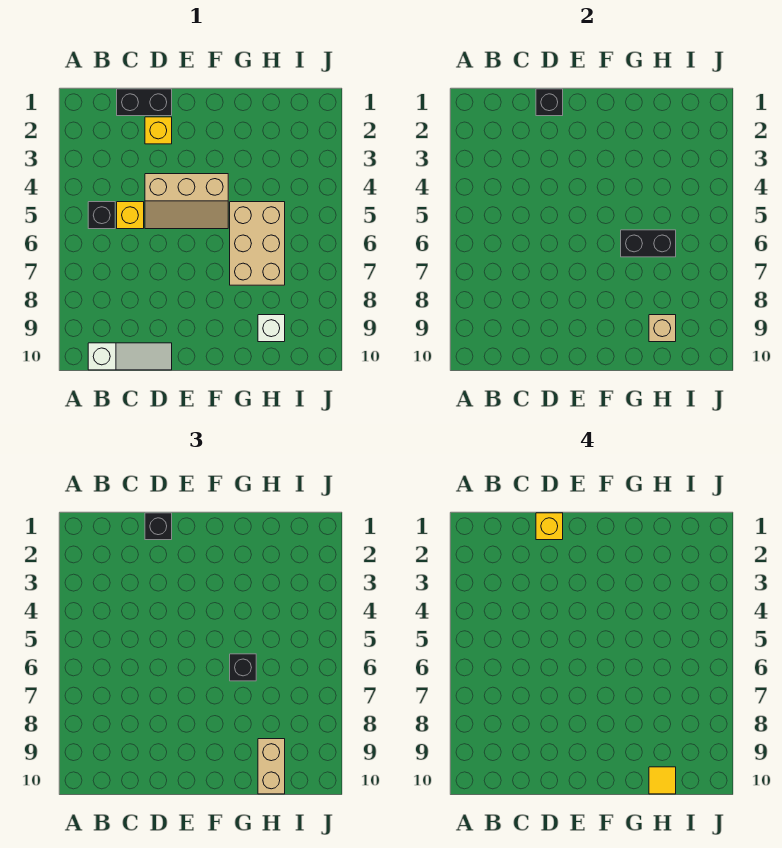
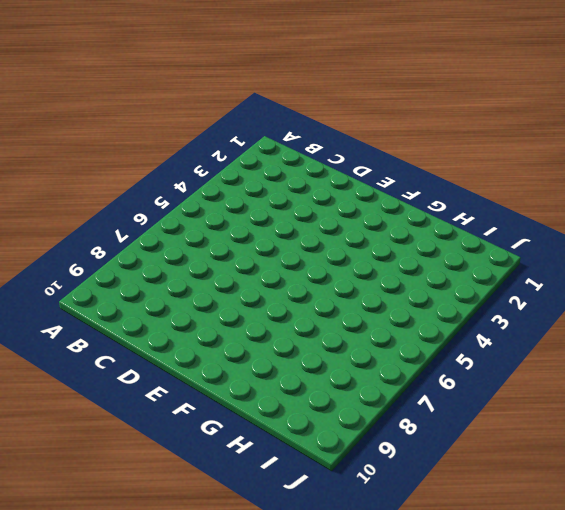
none -> black brick B5 level 1
none -> white slope B10:D10 level 1 top B
none -> black brick C1:D1 level 1

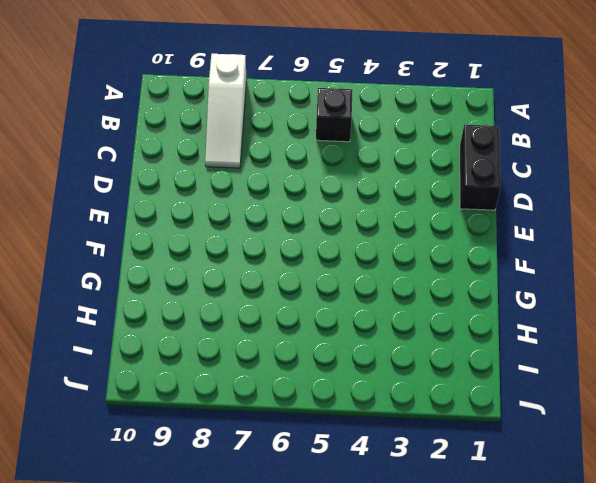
white slope A8:C8 level 1 top A -> white slope B10:D10 level 1 top B
none -> yellow brick C5 level 1
none -> yellow brick D2 level 1
none -> tan slope D4:F5 level 1 top 4

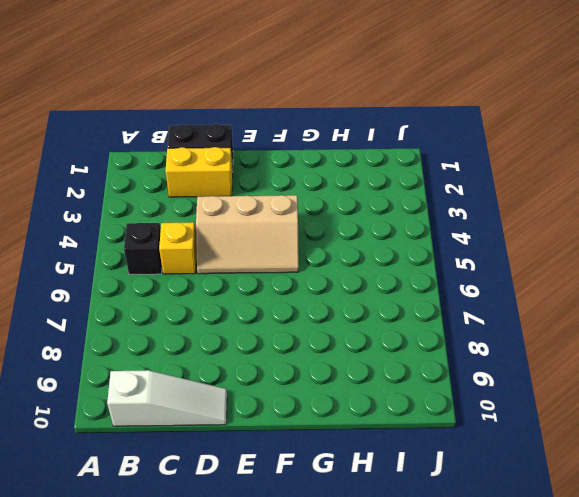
yellow brick C2:D2 level 1 -> yellow brick D2 level 1
none -> tan brick G5:H7 level 1
none -> white brick H9 level 1
none -> black brick D1 level 2

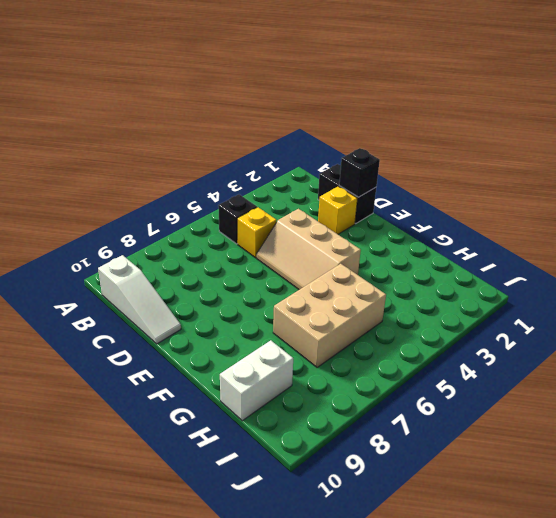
white brick H9:H10 level 1 -> white brick H9 level 1
none -> black brick G6:H6 level 2
none -> tan brick H9 level 2
none -> black brick D1 level 3

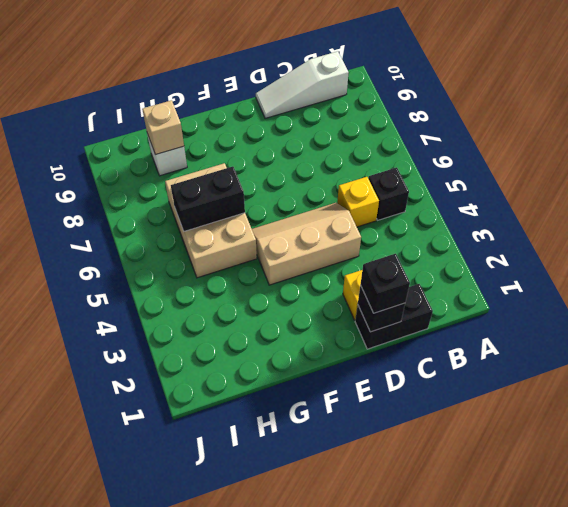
none -> black brick G6 level 3
none -> tan brick H9:H10 level 3
none -> yellow brick D1 level 4

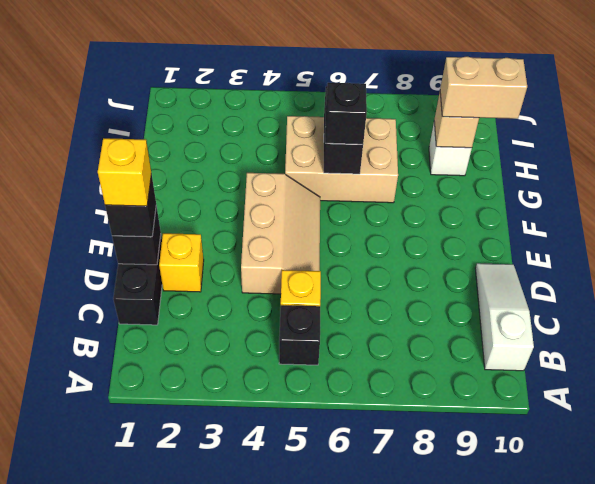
none -> yellow tile H10 level 4

